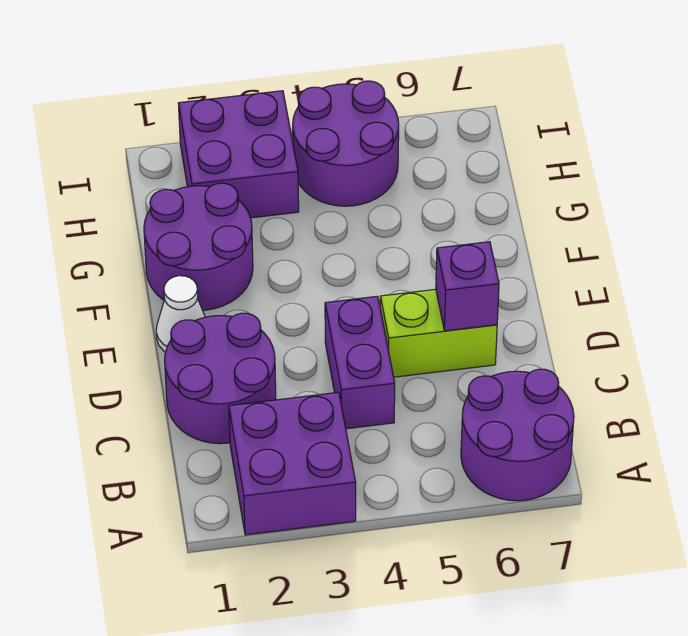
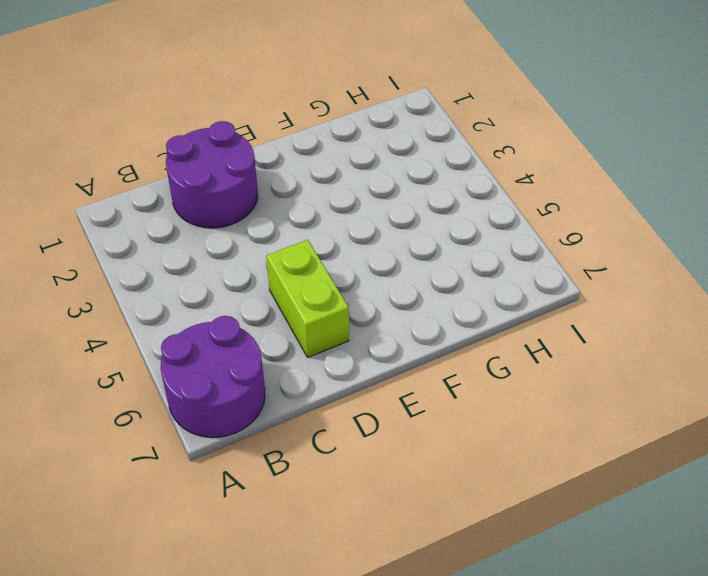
none -> purple brick A2:B3 level 1
none -> purple brick C4:D4 level 1

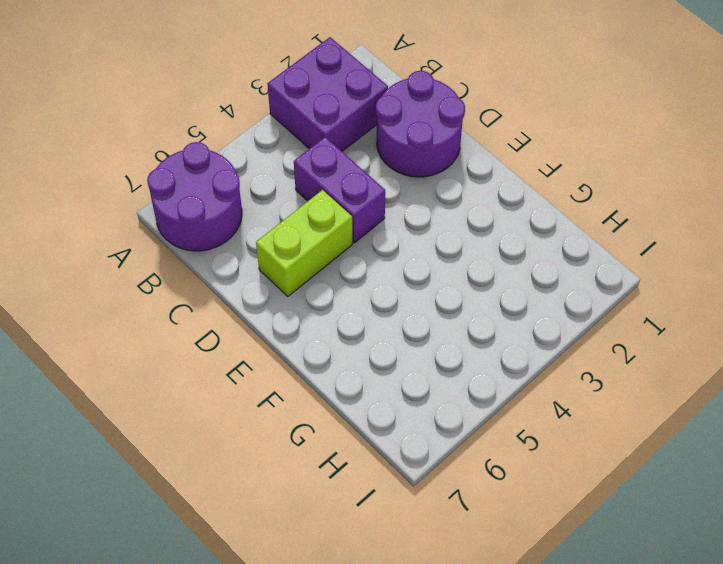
none -> white cone E1 level 1
none -> purple round brick F1:G2 level 1

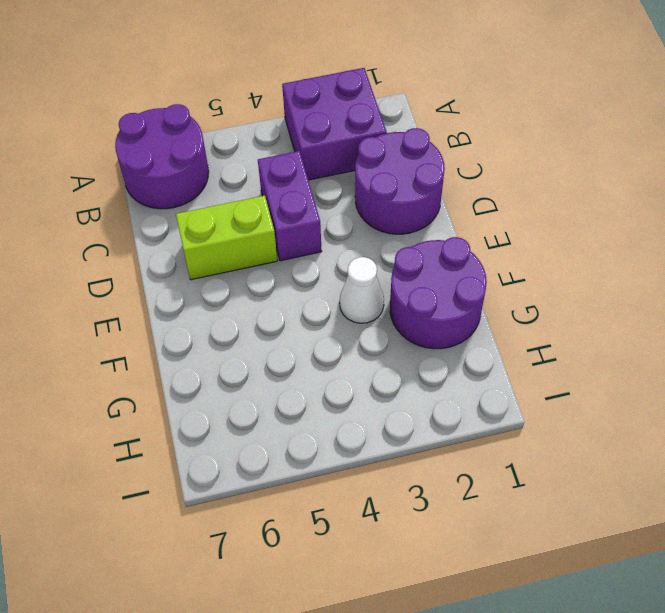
white cone F3 level 1 -> white cone E1 level 1
none -> purple brick H2:I3 level 1
none -> purple round brick H4:I5 level 1

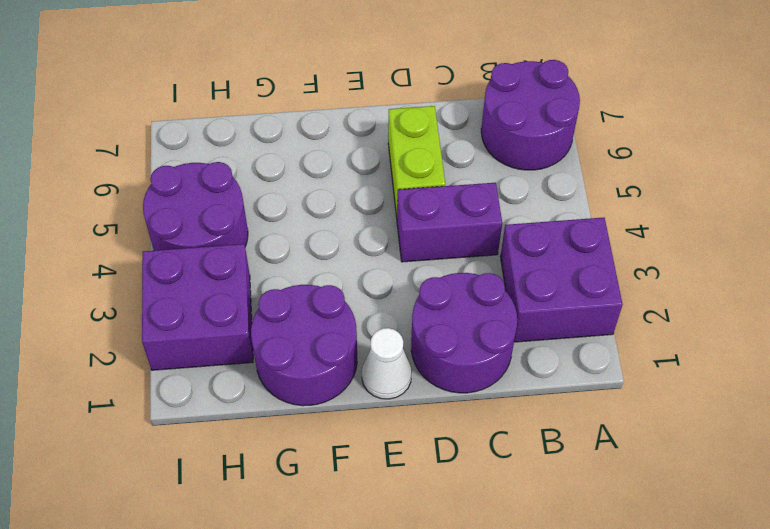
none -> purple brick D6 level 2

